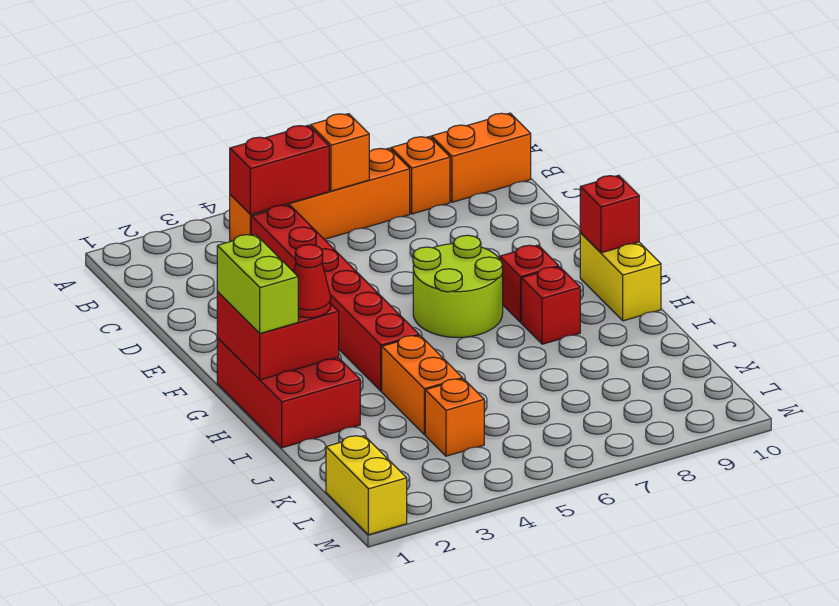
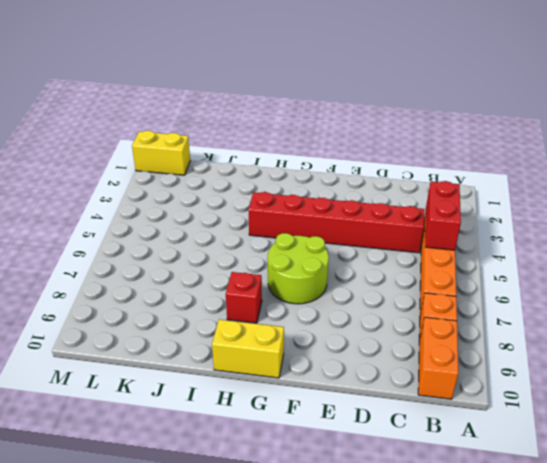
none -> red brick G1:I2 level 1
none -> red brick G8 level 1
none -> orange brick I4:J4 level 1

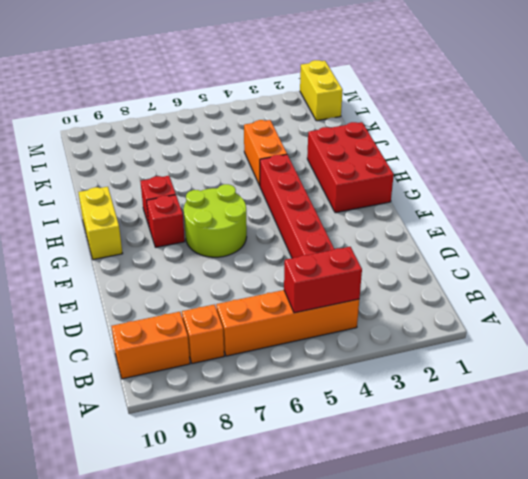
none -> orange brick K4 level 1
none -> orange brick B6 level 2
none -> red brick G1:H2 level 2

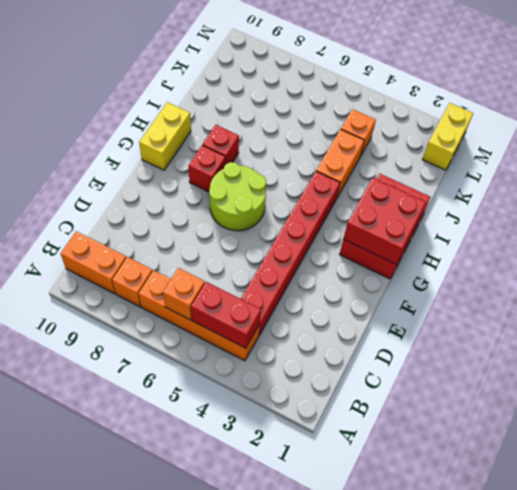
none -> red brick G10 level 2
none -> lime brick G1:H1 level 3
none -> red cone H2 level 3

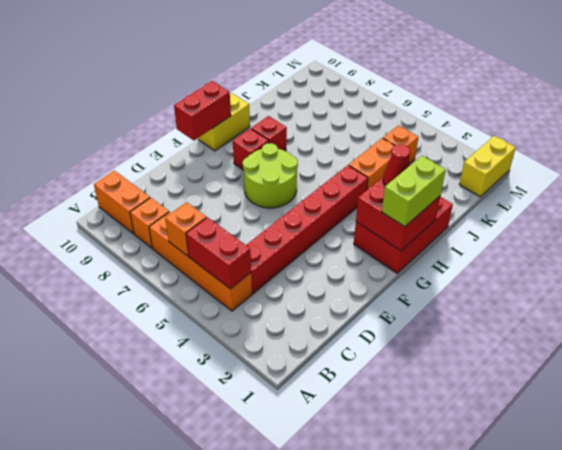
red brick F10:G10 level 2 -> red brick G10 level 2

